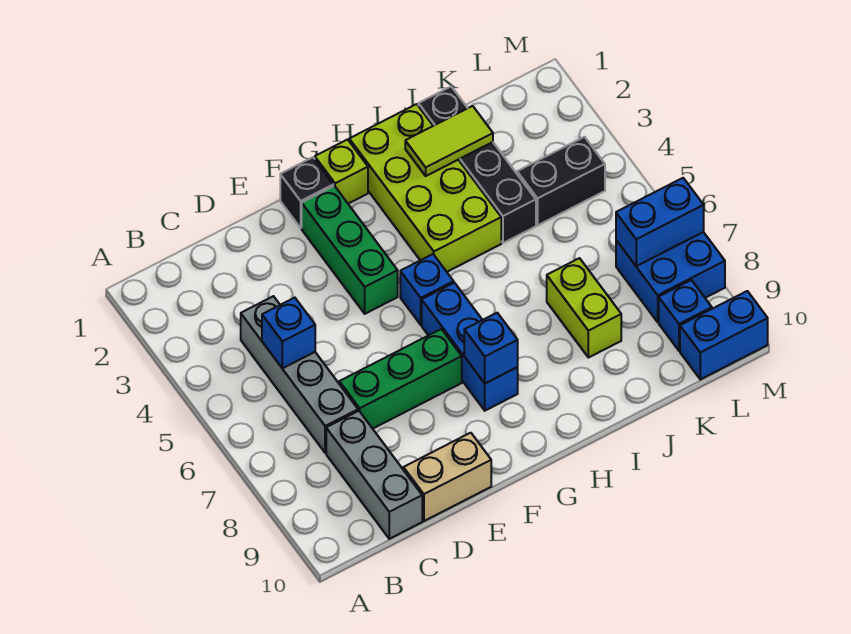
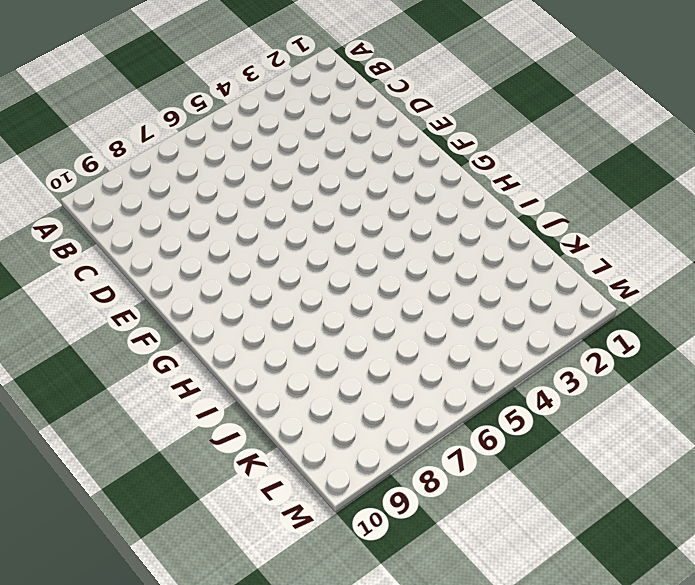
none -> grey brick C4:C7 level 1
none -> grey brick C8:C10 level 1
none -> green brick D7:F7 level 1

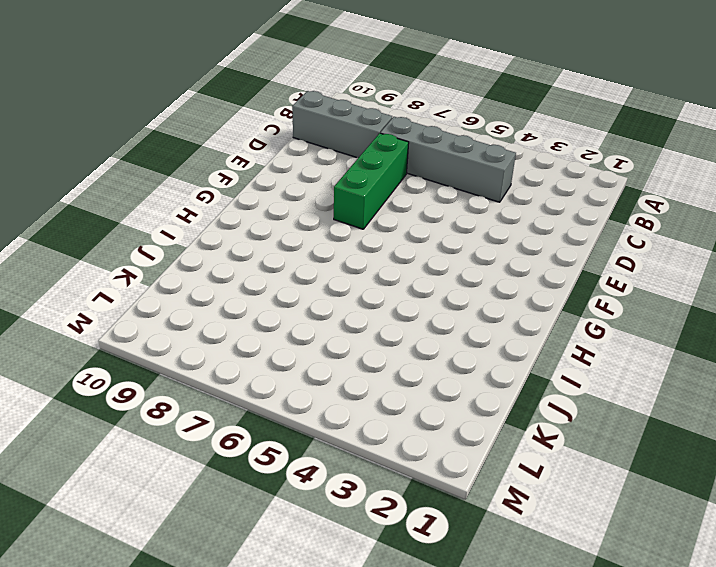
none -> tan brick D10:E10 level 1
none -> black brick F1 level 1
none -> green brick F2:F4 level 1

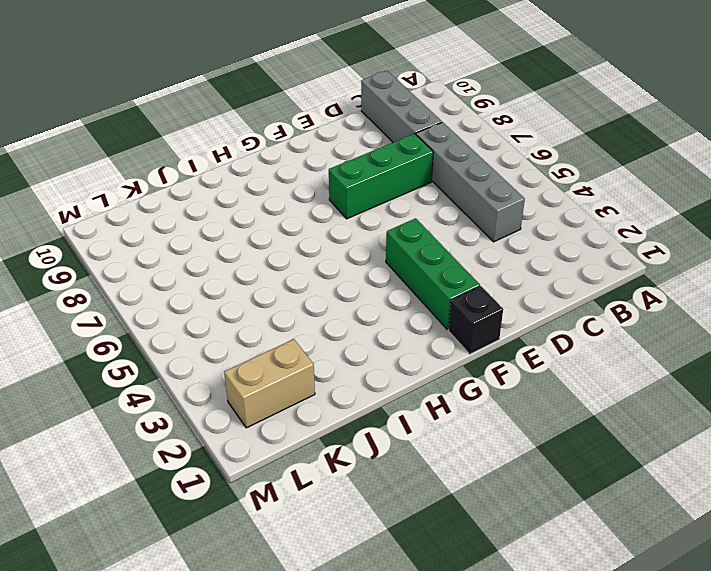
tan brick K2:L2 level 1 -> tan brick D10:E10 level 1
none -> lime brick G1 level 1
none -> blue brick G5 level 1
none -> blue brick G6:G8 level 1

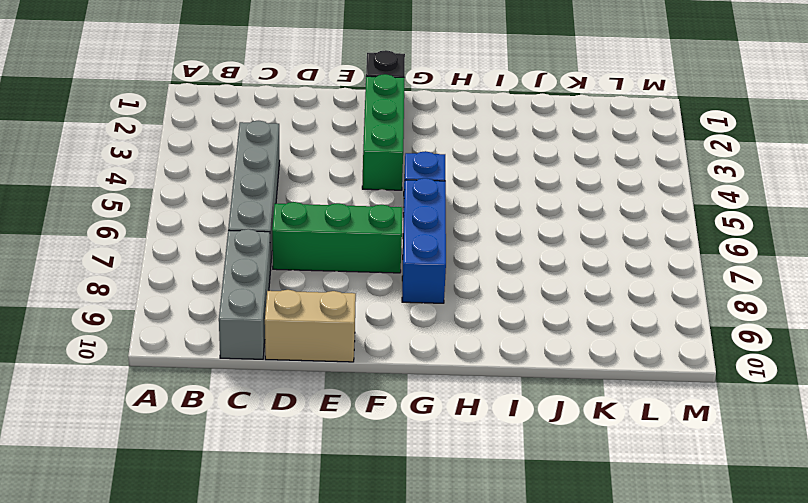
none -> lime brick G1 level 1
none -> lime brick H1:I4 level 1
none -> black brick J1:J4 level 1

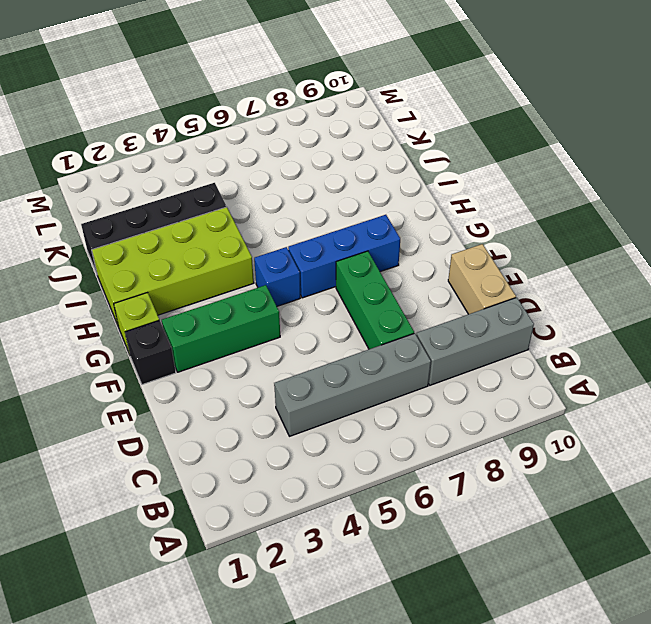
none -> lime brick J7:J8 level 1
none -> black brick K4:L4 level 1
none -> blue brick L7:M8 level 1

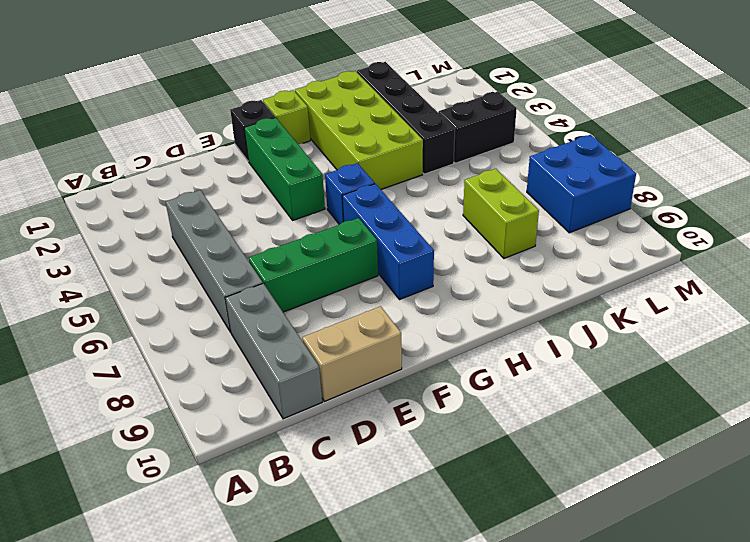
none -> blue brick L9 level 1
none -> blue brick L10:M10 level 1
none -> blue brick C5 level 2

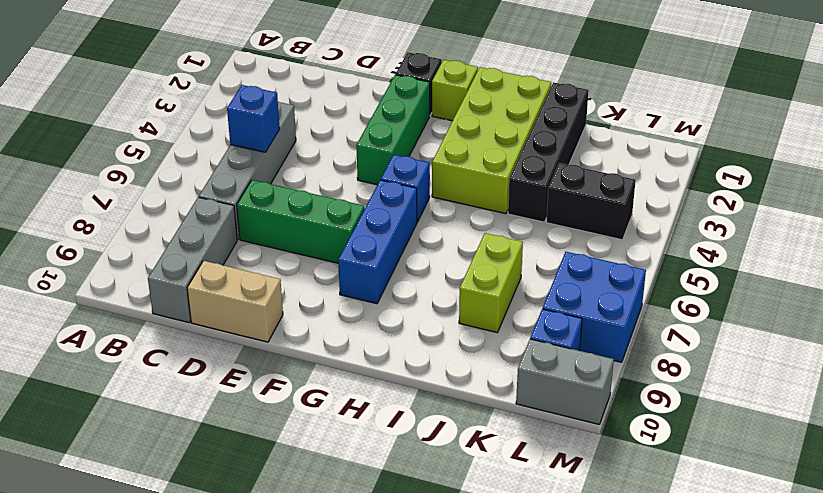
grey brick L10:M10 level 1 -> blue brick L10:M10 level 1
none -> blue brick G8 level 2
none -> lime tile I2:J2 level 2
none -> blue brick L7:M7 level 2

